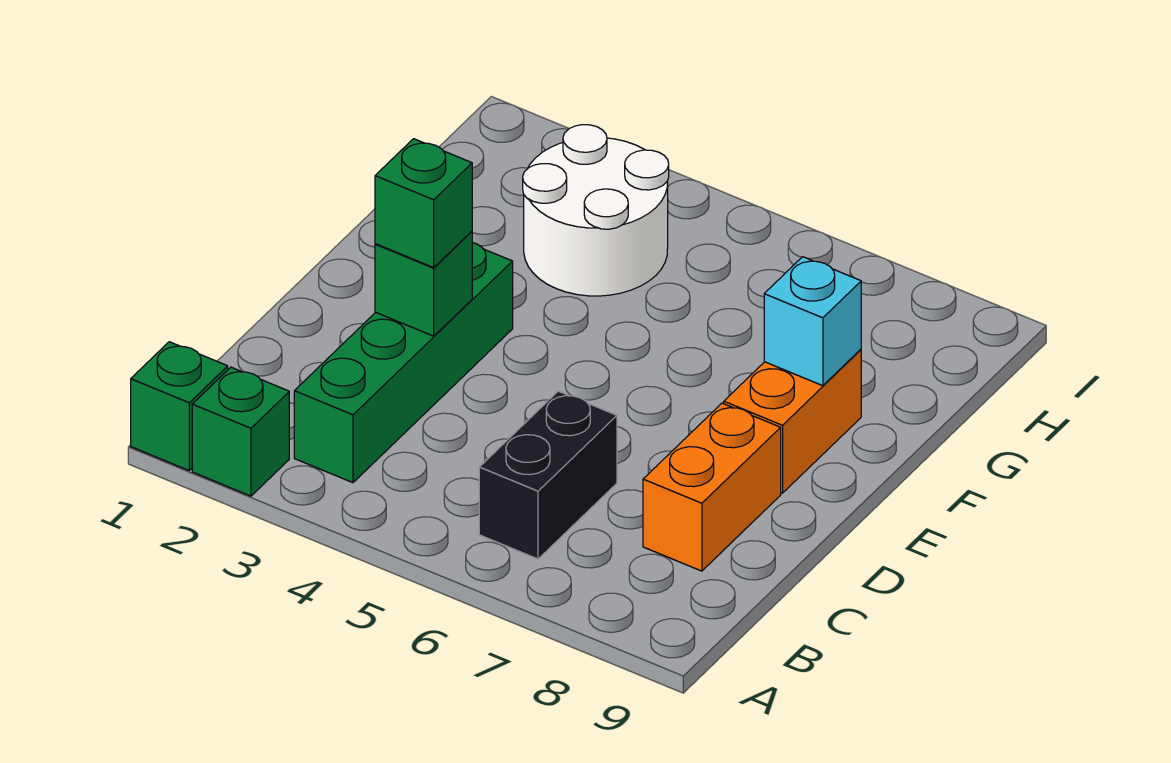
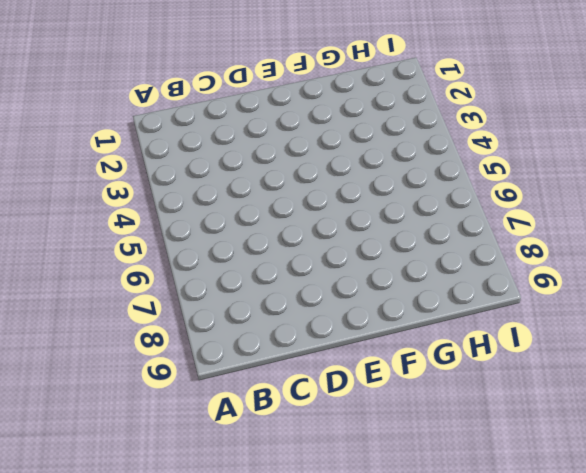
none -> green brick A1 level 1
none -> green brick A2 level 1

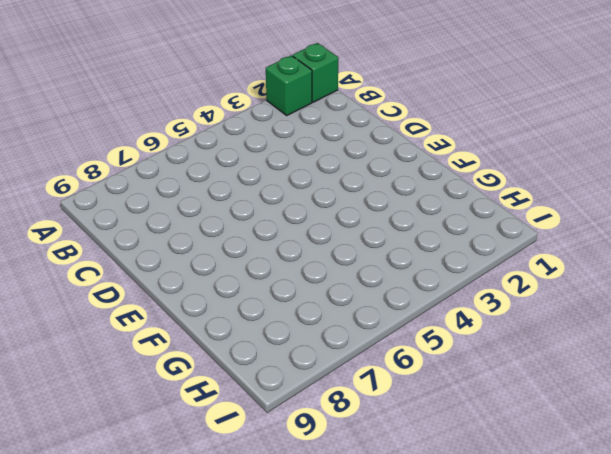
none -> green brick B3:E3 level 1
none -> black brick B6:C6 level 1

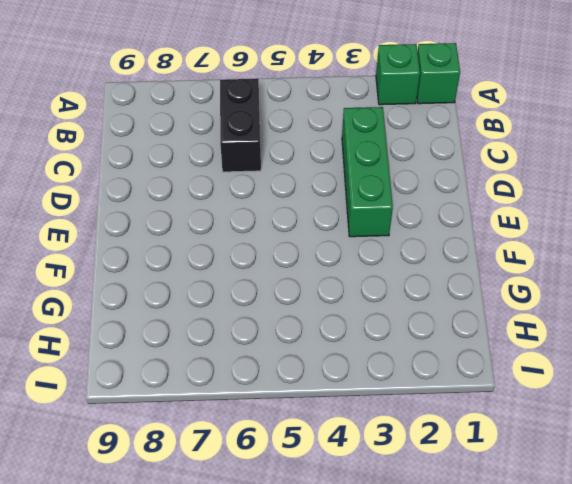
green brick C3:E3 level 1 -> green brick B3:E3 level 1
none -> orange brick C8:D8 level 1
none -> orange brick E8:F8 level 1

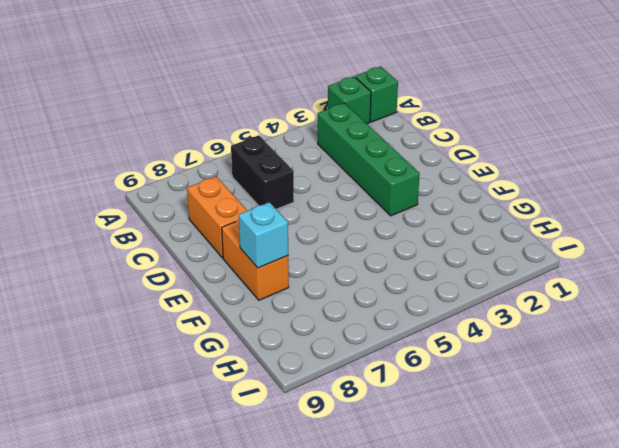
none -> white round brick G3:H4 level 1
none -> green brick D3 level 2

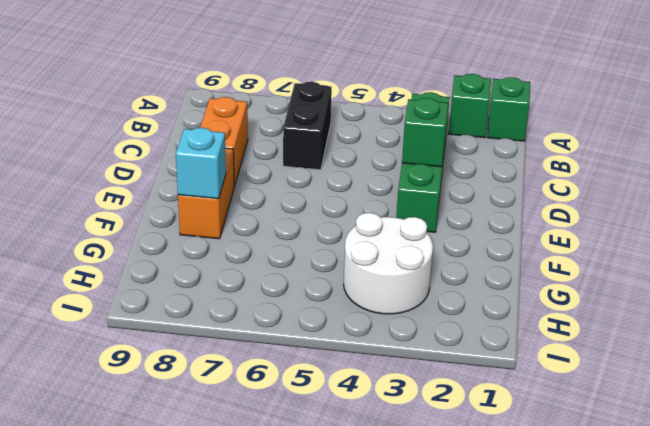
none -> green brick D3 level 3

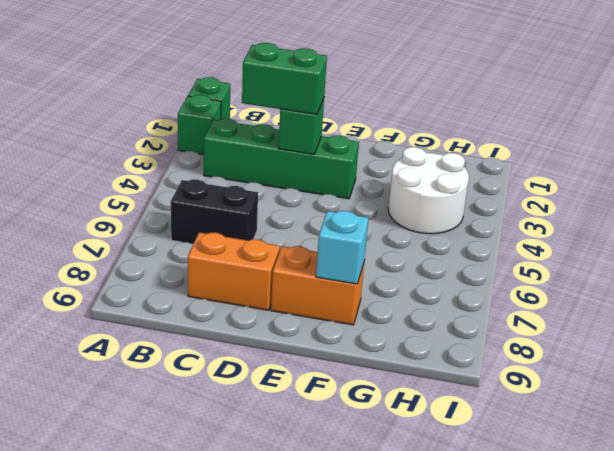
green brick C3:D3 level 3 -> green brick D3 level 3

